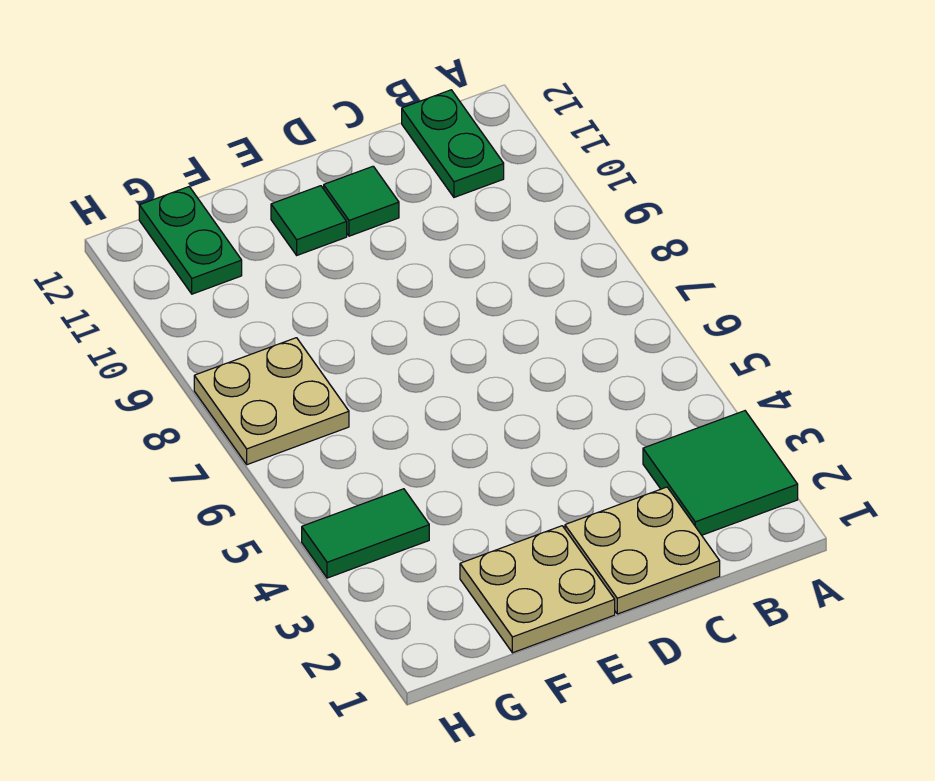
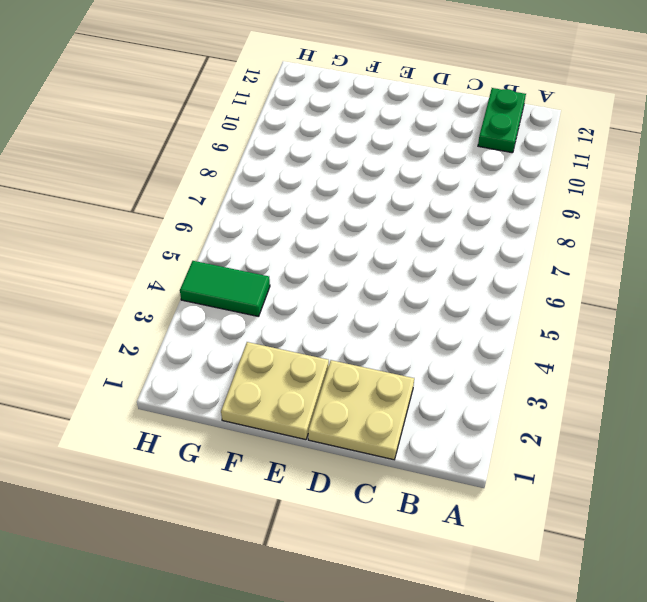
none -> green tile A2:B3 level 1
none -> green tile D11 level 1

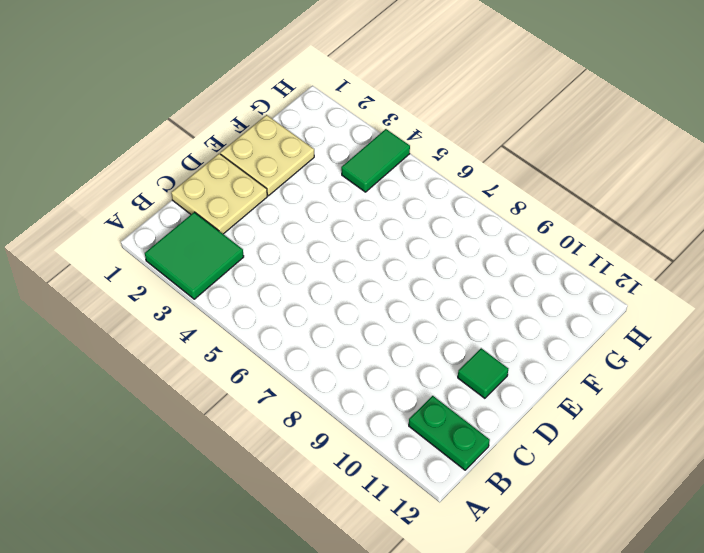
none -> green tile E11 level 1
none -> tan plate G7:H8 level 1

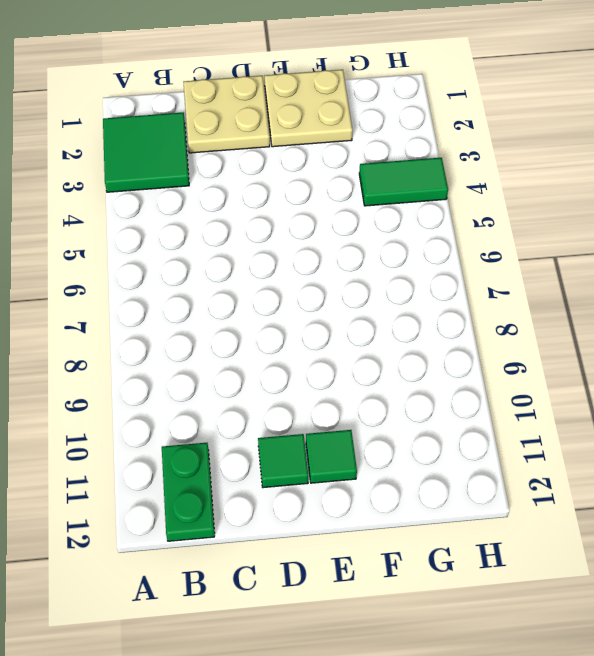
none -> tan plate G7:H8 level 1
none -> green plate G11:G12 level 1

